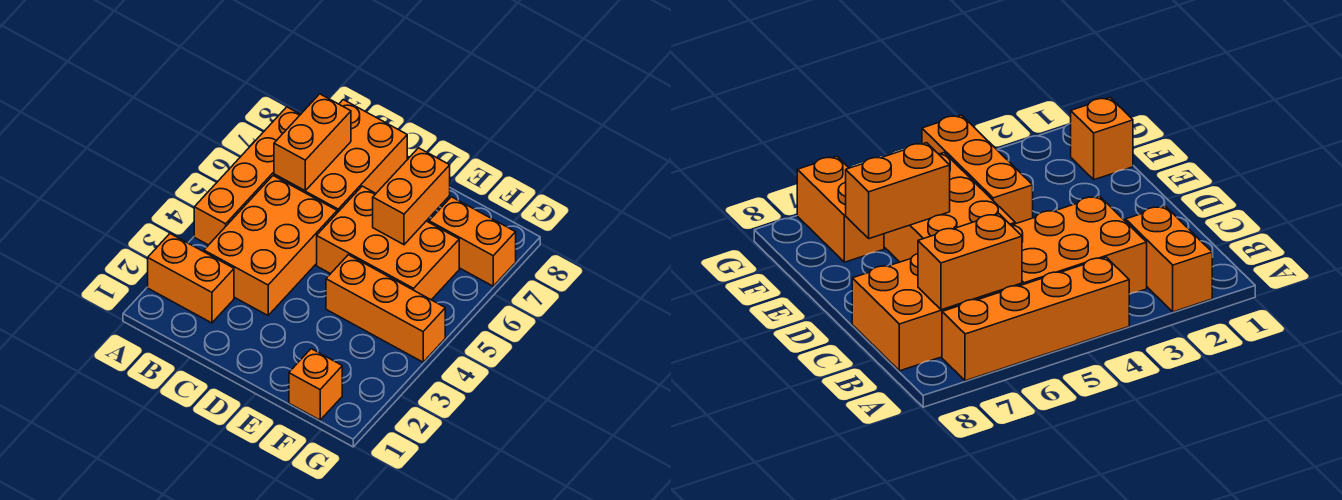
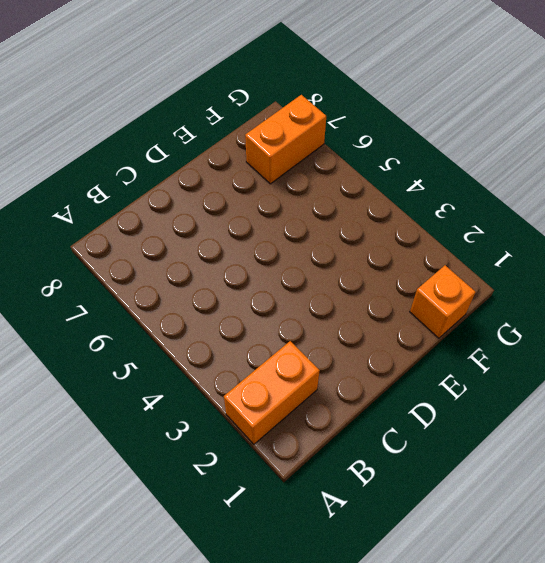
none -> orange brick A4:A7 level 1
none -> orange brick B3:C5 level 1

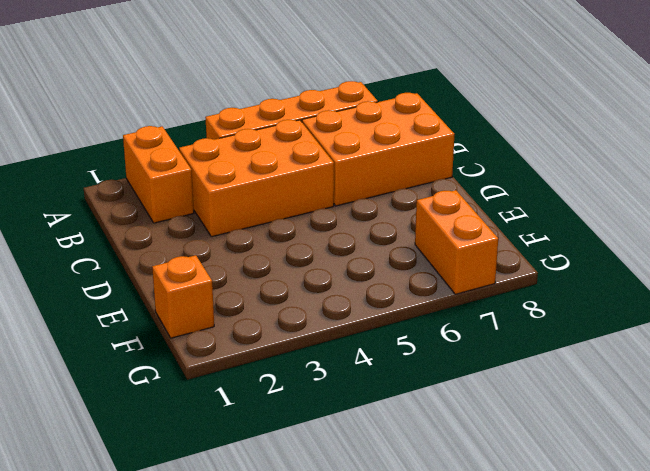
none -> orange brick D5:F6 level 1
none -> orange brick E4:G4 level 1

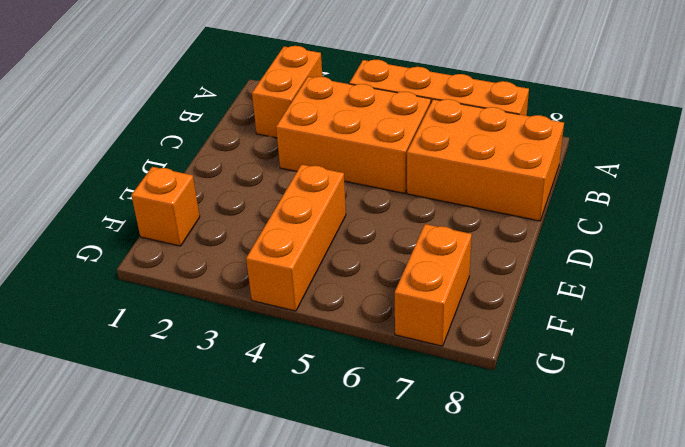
none -> orange brick D5:F6 level 1
none -> orange brick B6:B7 level 2

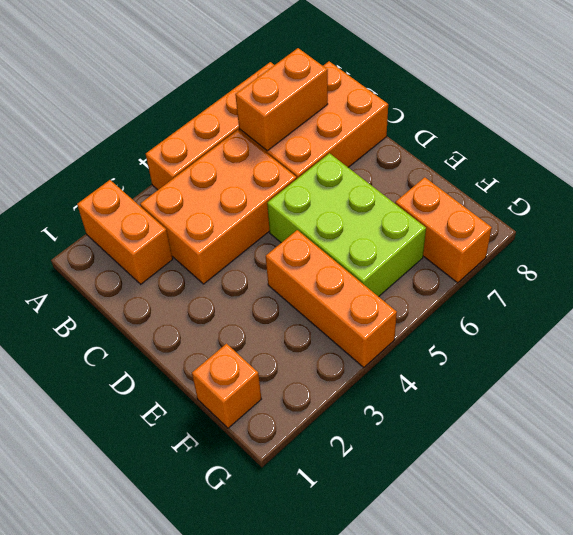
lime brick D5:F6 level 1 -> orange brick D5:F6 level 1
none -> orange brick E6:E7 level 2

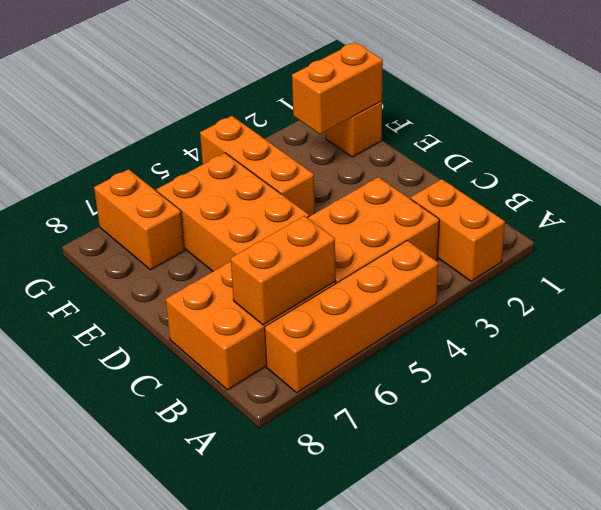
orange brick F1:F2 level 2 -> orange brick E6:E7 level 2

